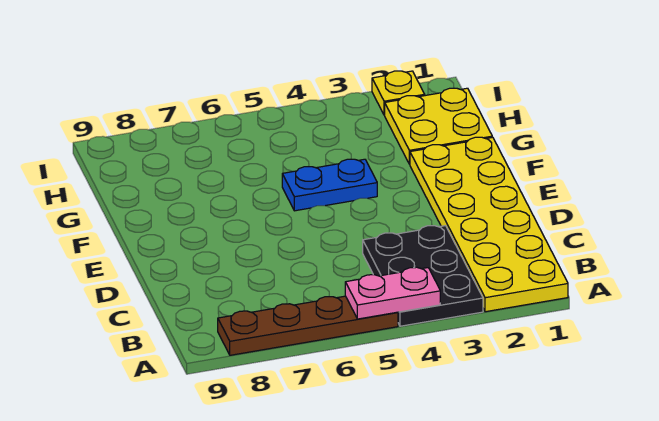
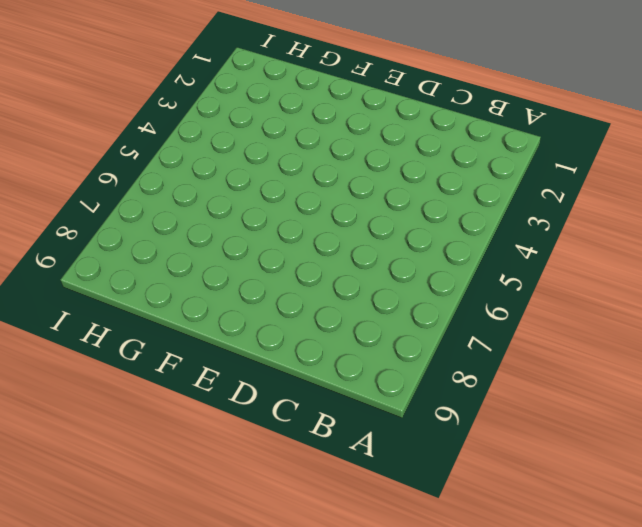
none -> yellow plate A1:F2 level 1
none -> black plate A3:C4 level 1

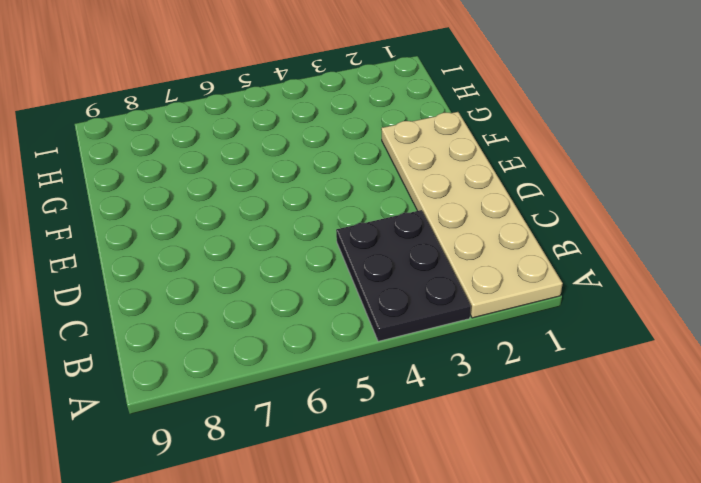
tan plate A1:F2 level 1 -> yellow plate A1:F2 level 1
none -> brown plate A5:A8 level 1
none -> blue plate F4:F5 level 1

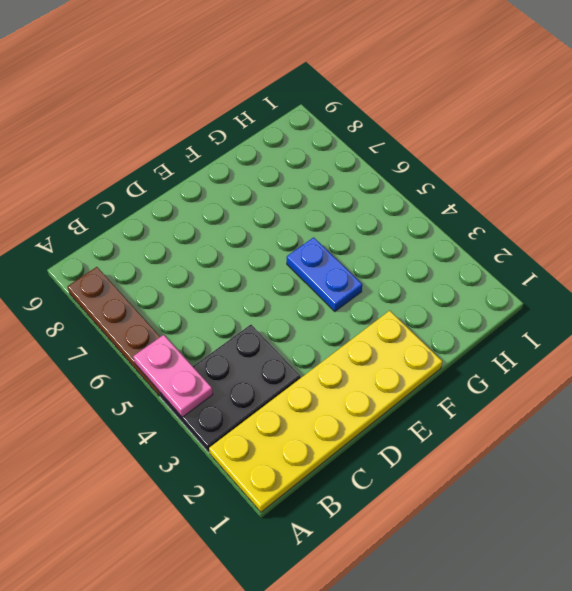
none -> yellow plate G1:H2 level 1
none -> yellow plate I2 level 1

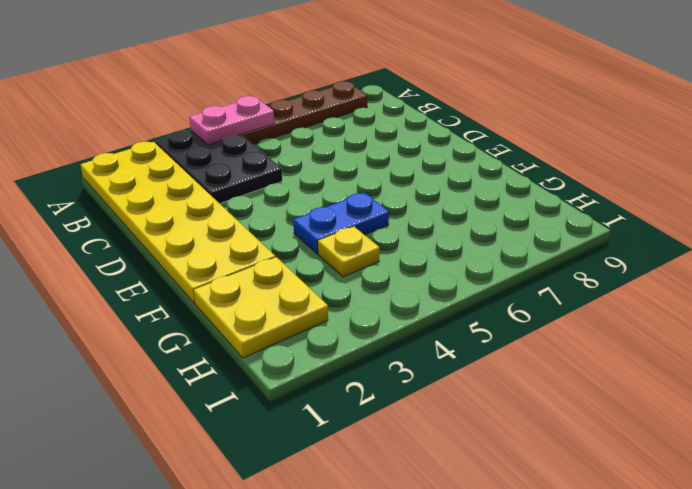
yellow plate G4 level 1 -> yellow plate I2 level 1

